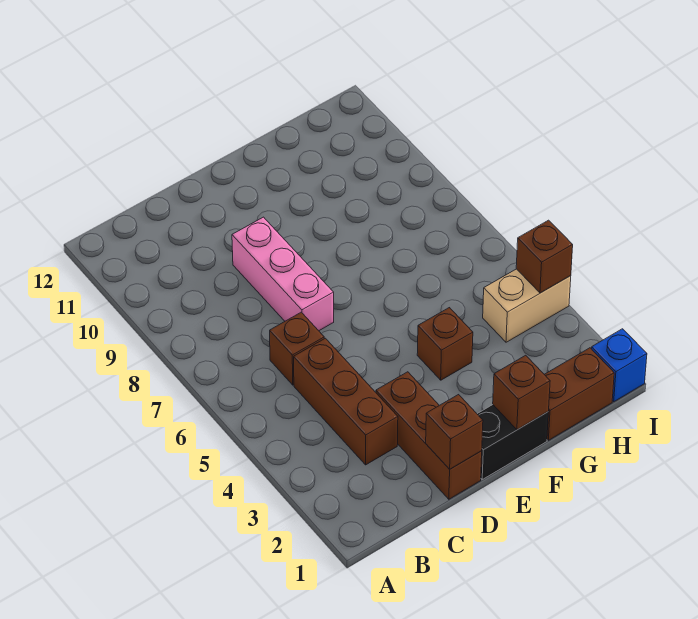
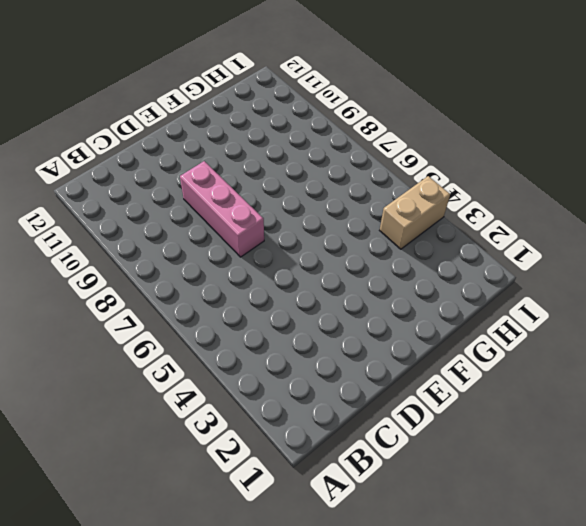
none -> brown brick C3:C5 level 1
none -> brown brick C6 level 1
none -> brown brick D1:D3 level 1

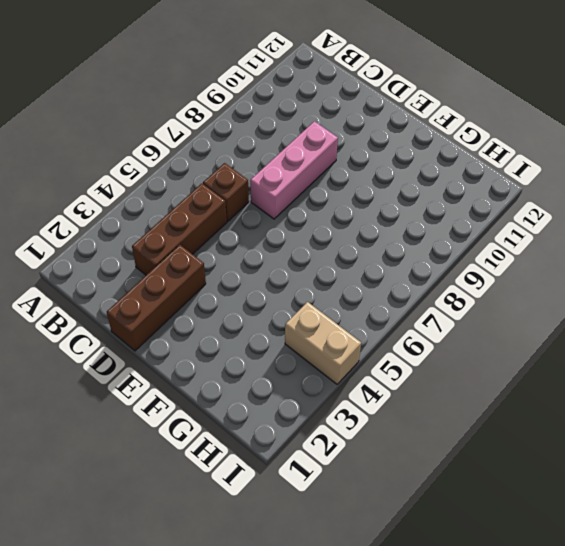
none -> black brick E1:F1 level 1
none -> brown brick F4 level 1
none -> brown brick G1:H1 level 1

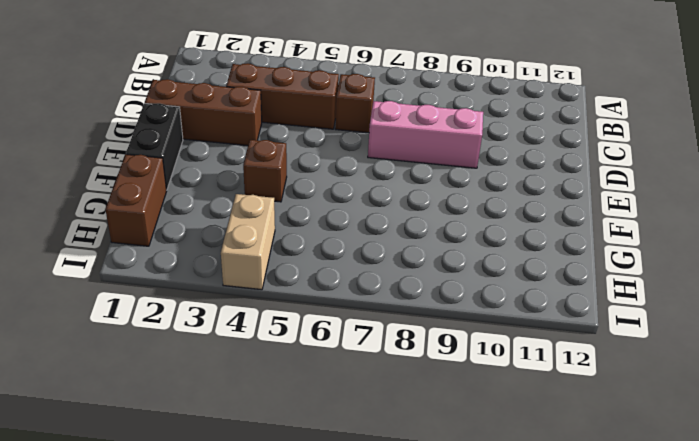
none -> blue brick I1 level 1
none -> brown brick D1 level 2
none -> brown brick F1 level 2

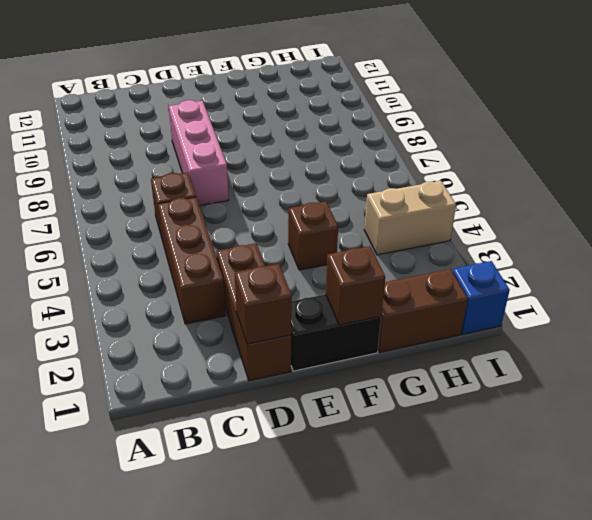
none -> brown brick I4 level 2

